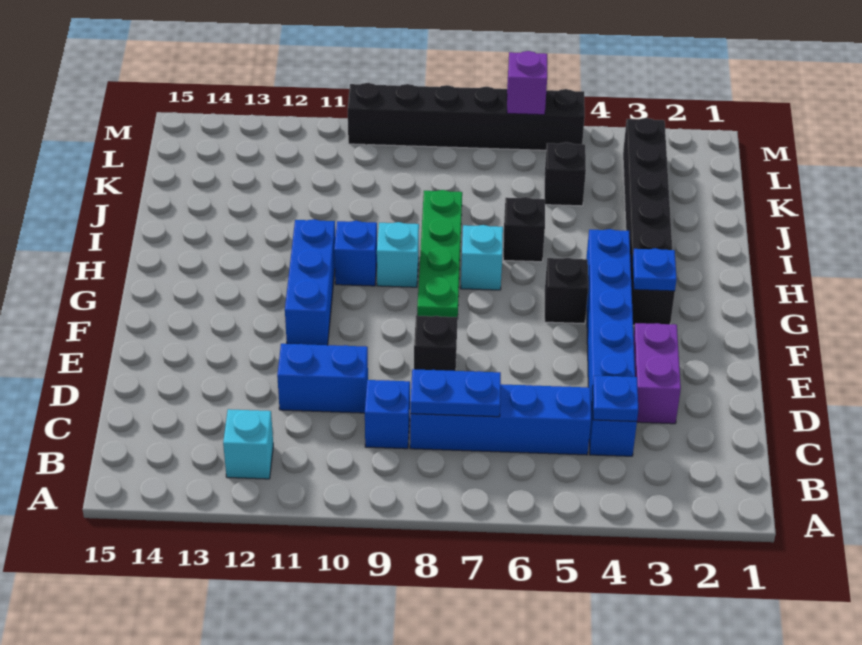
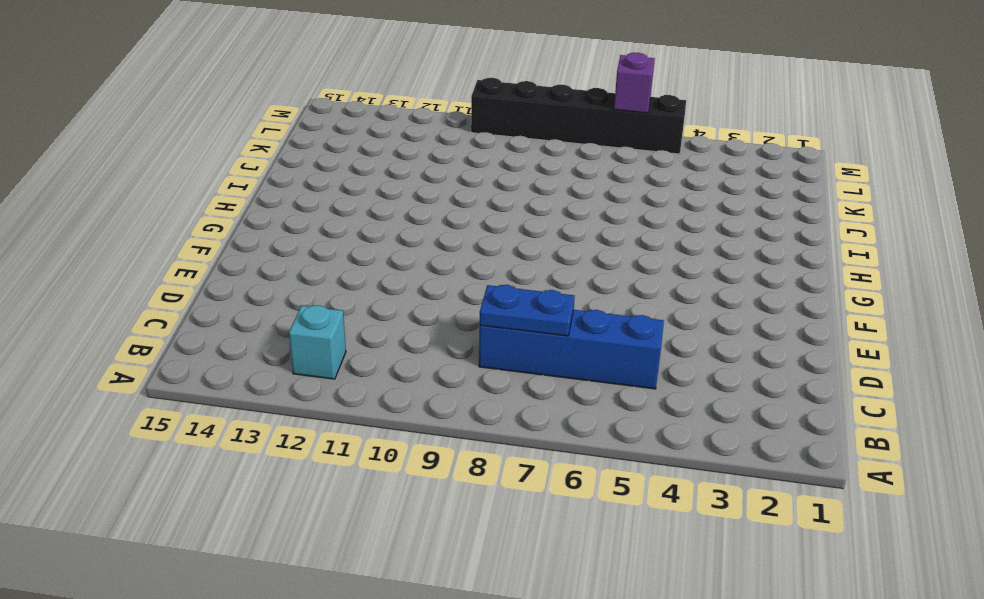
none -> blue brick C4:H4 level 1
none -> blue brick C9 level 1
none -> purple brick D3:E3 level 1

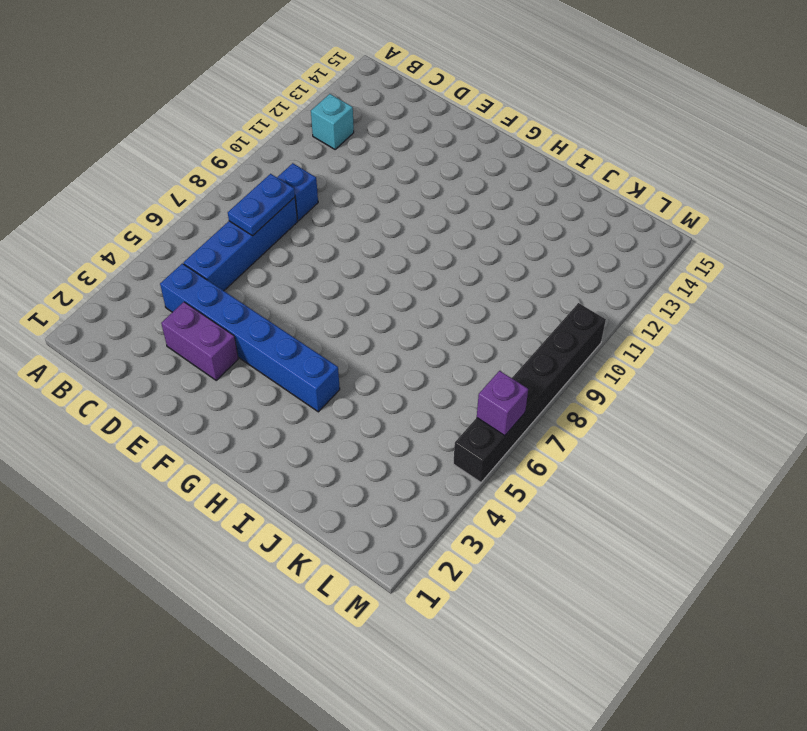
none -> blue brick D10:D11 level 1
none -> black brick E8 level 1
none -> blue brick F11:H11 level 1

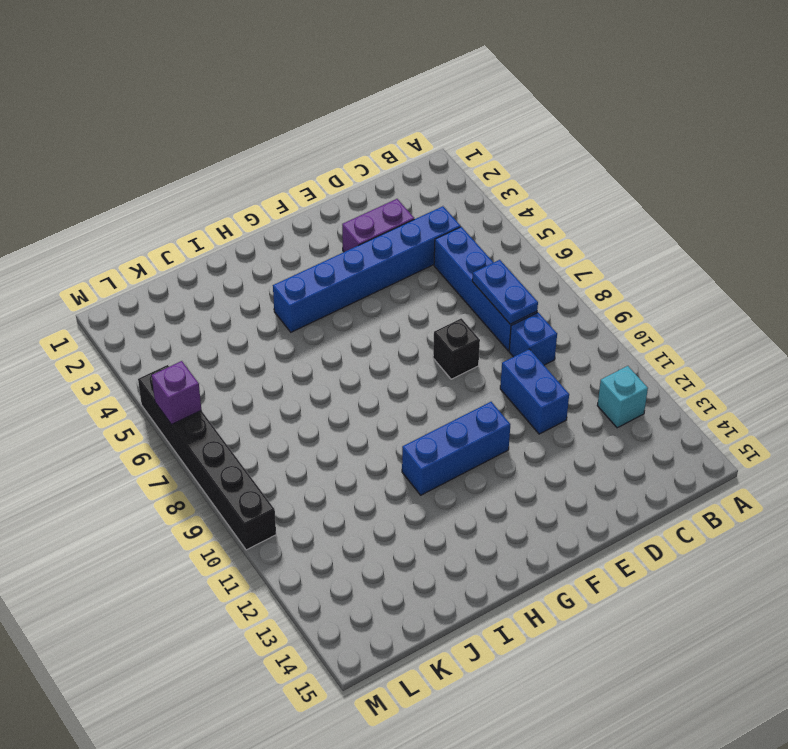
none -> black brick G3:L3 level 1
none -> black brick G5 level 1
none -> green plate G8:J8 level 1

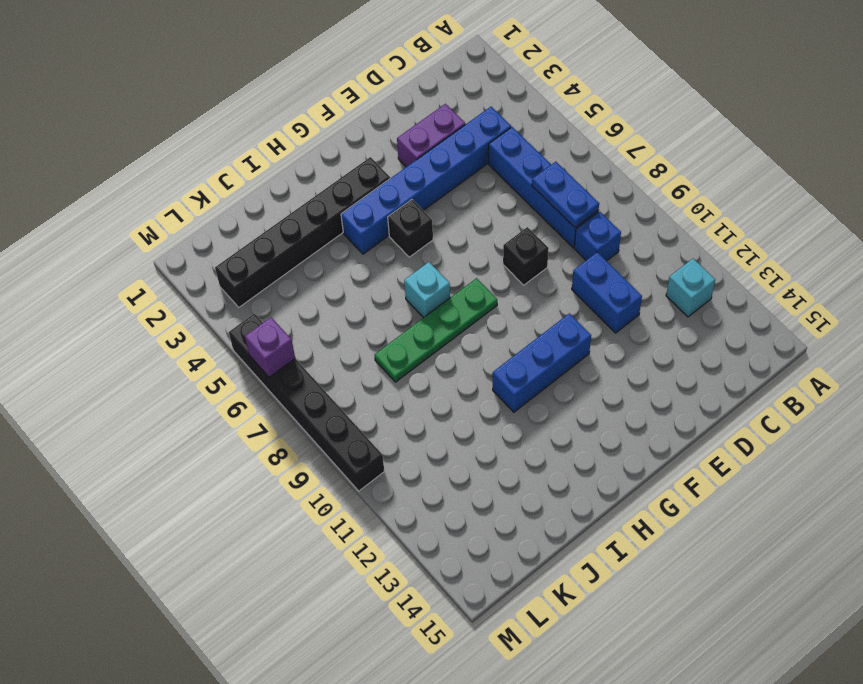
none -> cyan brick H9 level 1
none -> blue brick H10 level 1
none -> black brick I6 level 1

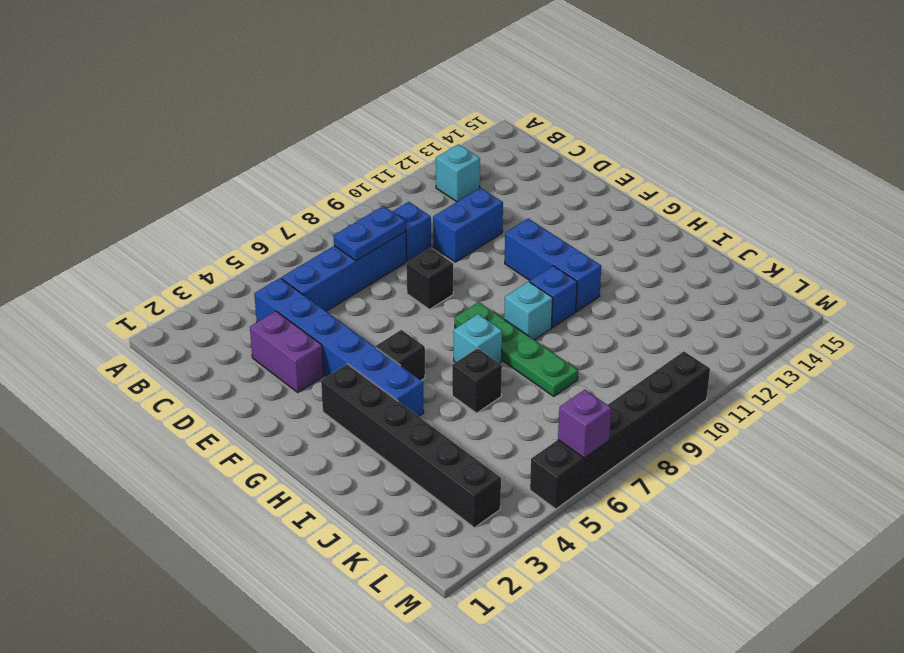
none -> black brick K5 level 1
none -> blue plate C4 level 2
none -> blue plate G3 level 2

